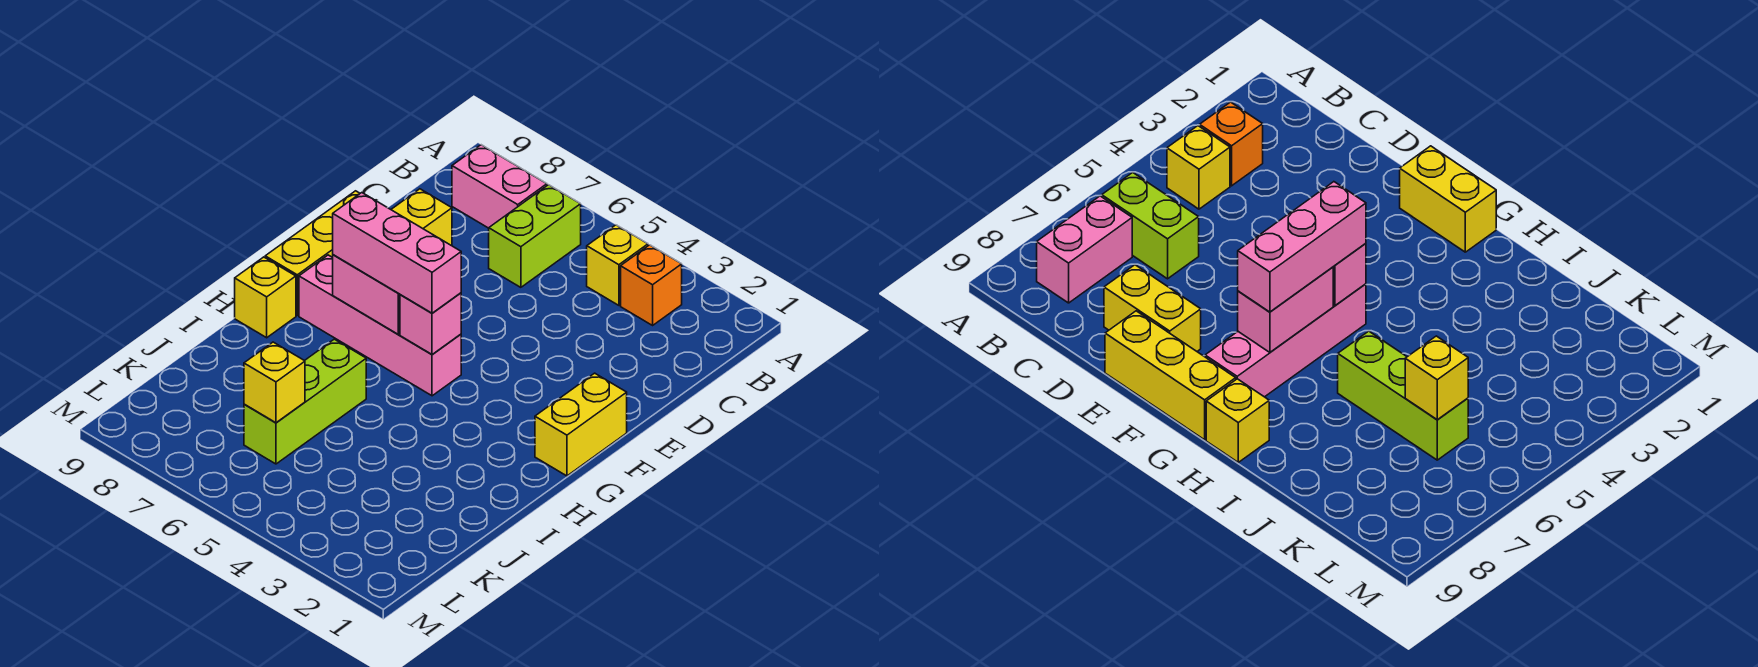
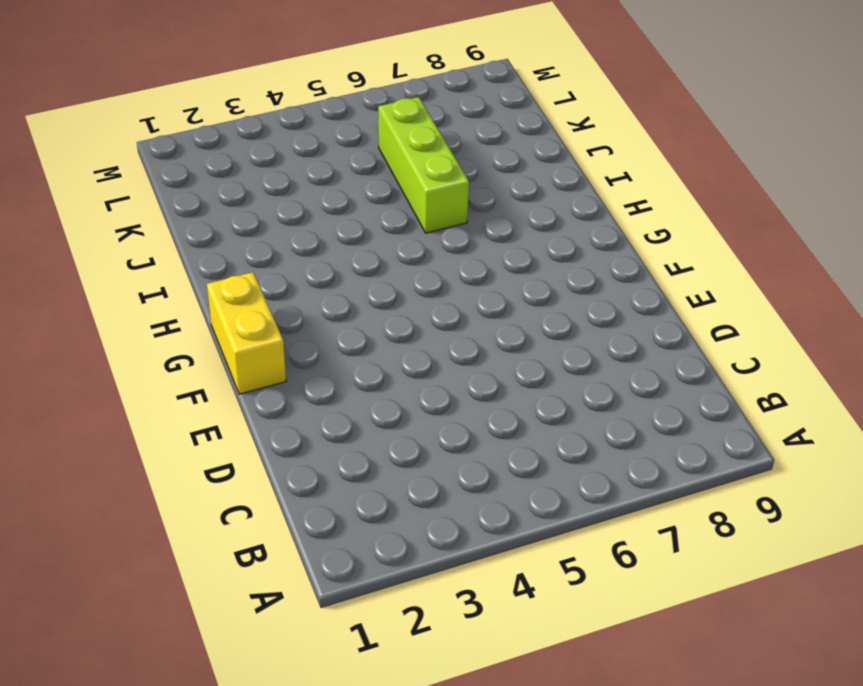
none -> orange brick B3 level 1
none -> yellow brick B4 level 1
none -> lime brick B6:C6 level 1

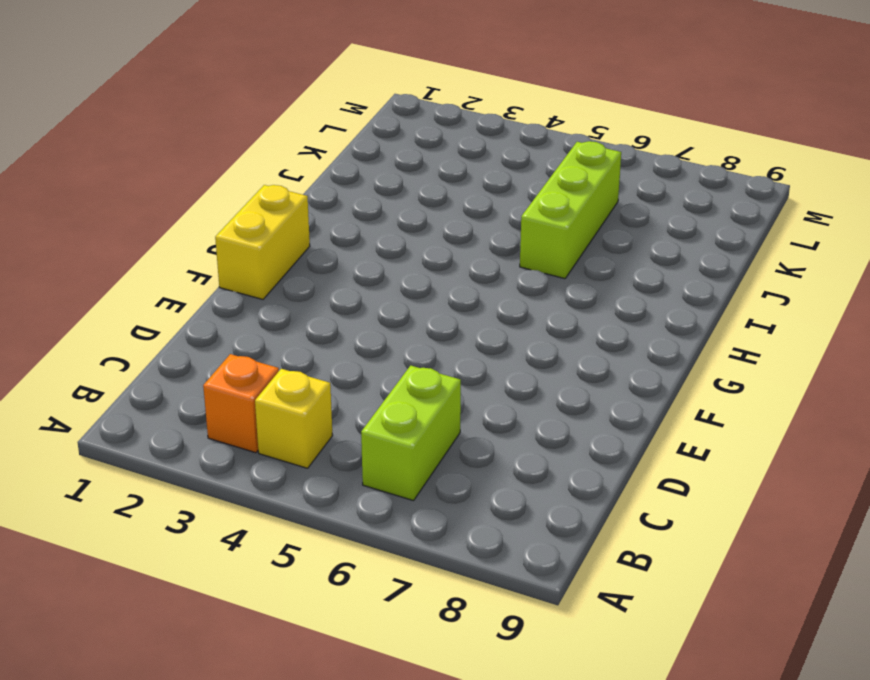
none -> pink brick B7:B8 level 1
none -> yellow brick D8:E8 level 1
none -> yellow brick E9:G9 level 1

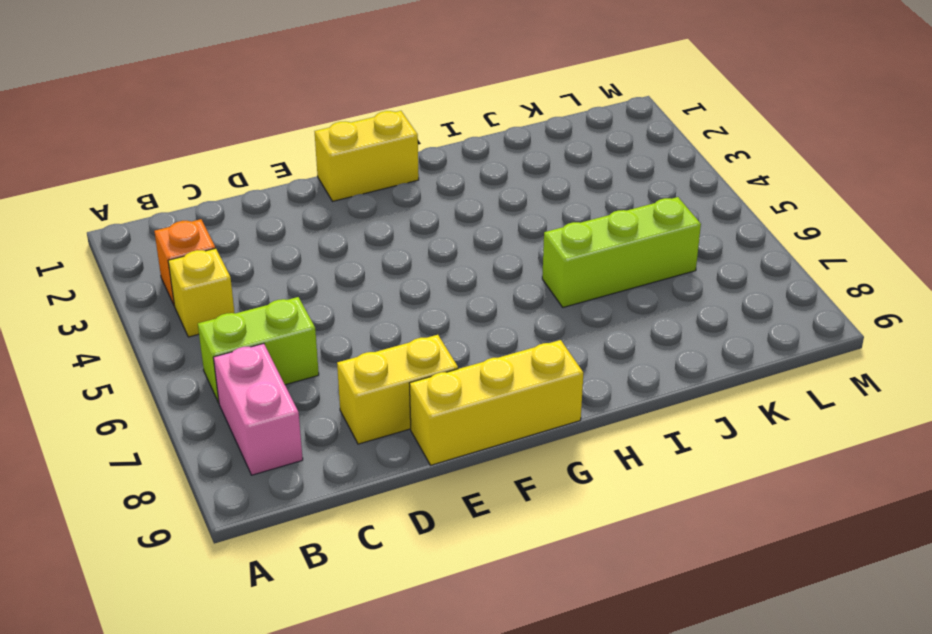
none -> pink brick G5:G8 level 1
none -> yellow brick H9 level 1
none -> pink brick G5 level 2

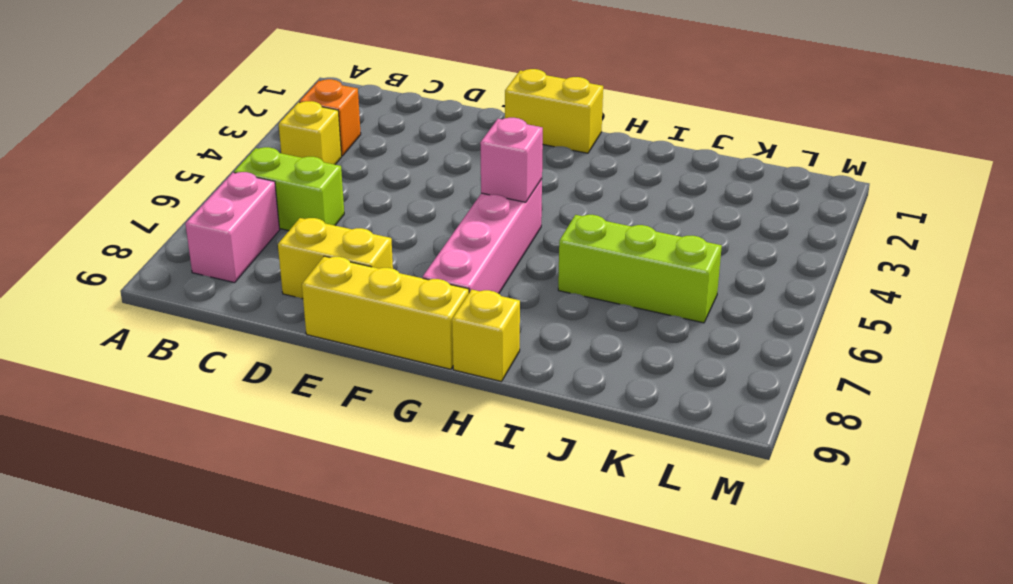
none -> pink brick G6:G7 level 2
none -> yellow brick K6 level 2
none -> pink brick G5:G7 level 3

